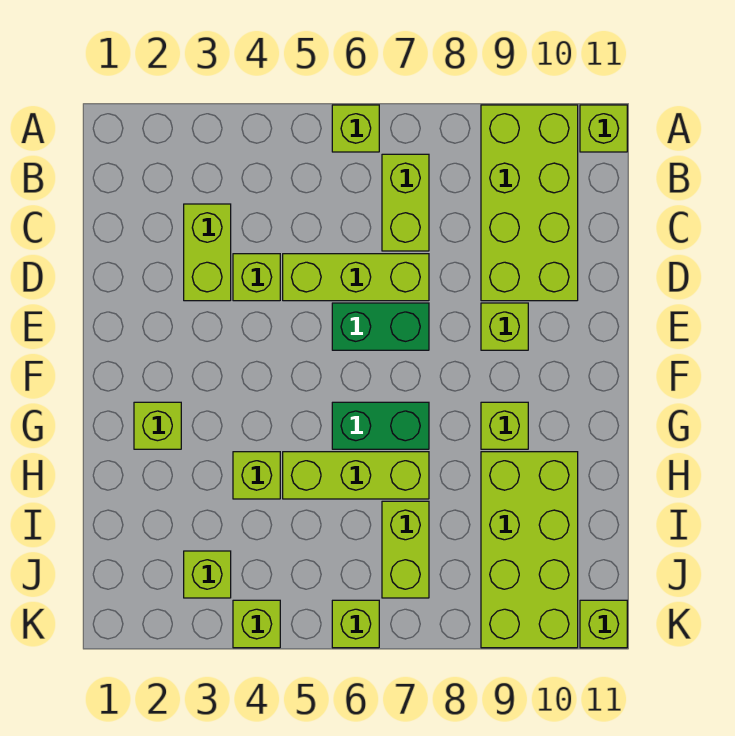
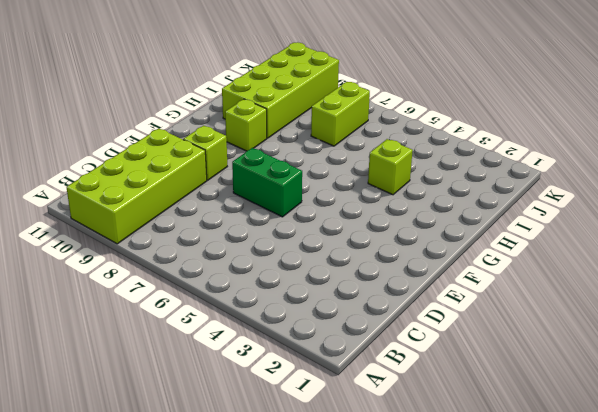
none -> lime brick A6 level 1
none -> lime brick A11 level 1
none -> lime brick B7:C7 level 1

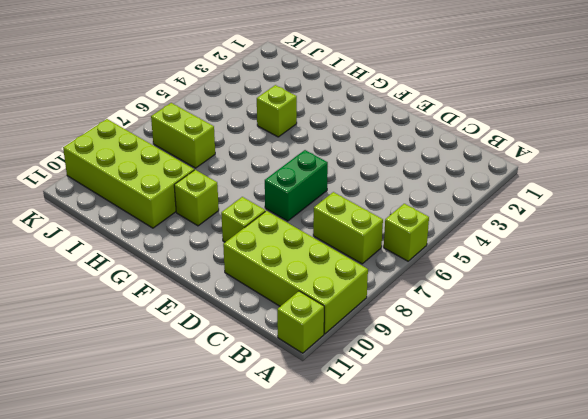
none -> lime brick C3:D3 level 1
none -> lime brick D4 level 1
none -> lime brick D5:D7 level 1

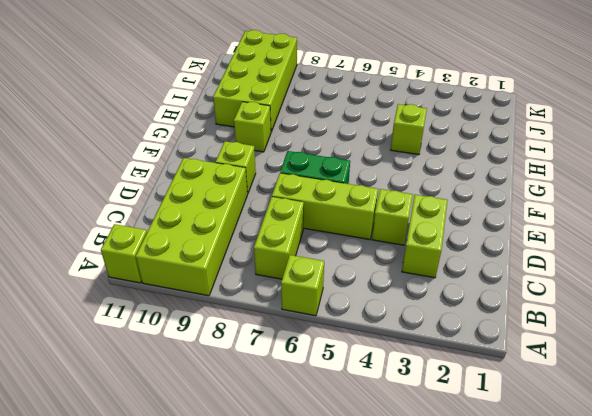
none -> lime brick G2 level 1
none -> green brick G6:G7 level 1
none -> lime brick H5:H7 level 1

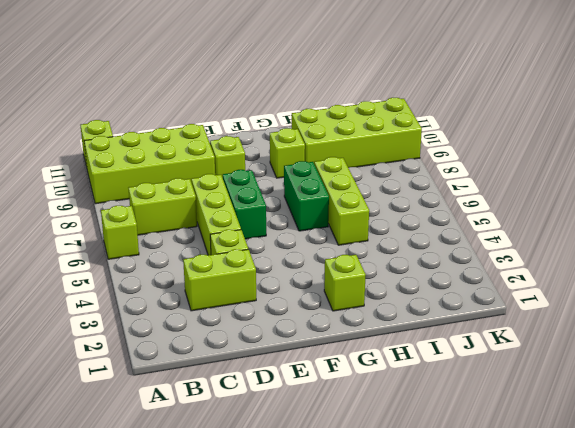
none -> lime brick H4 level 1
none -> lime brick I7:J7 level 1
none -> lime brick J3 level 1

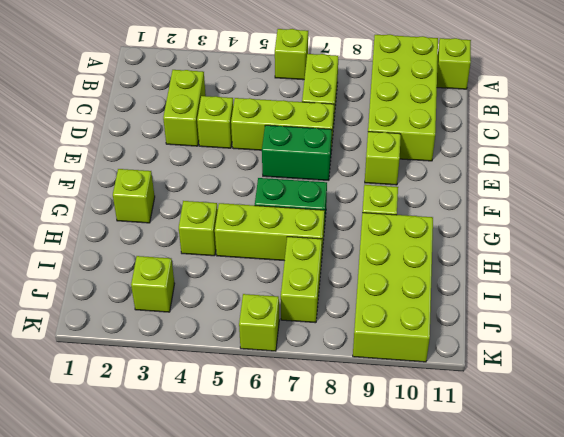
none -> lime brick K4 level 1
none -> lime brick K11 level 1

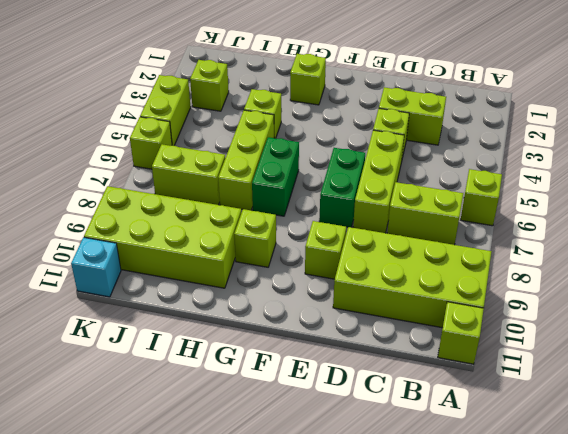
lime brick K4:K5 level 1 -> lime brick K4 level 1
cyan brick K11 level 1 -> lime brick K11 level 1

